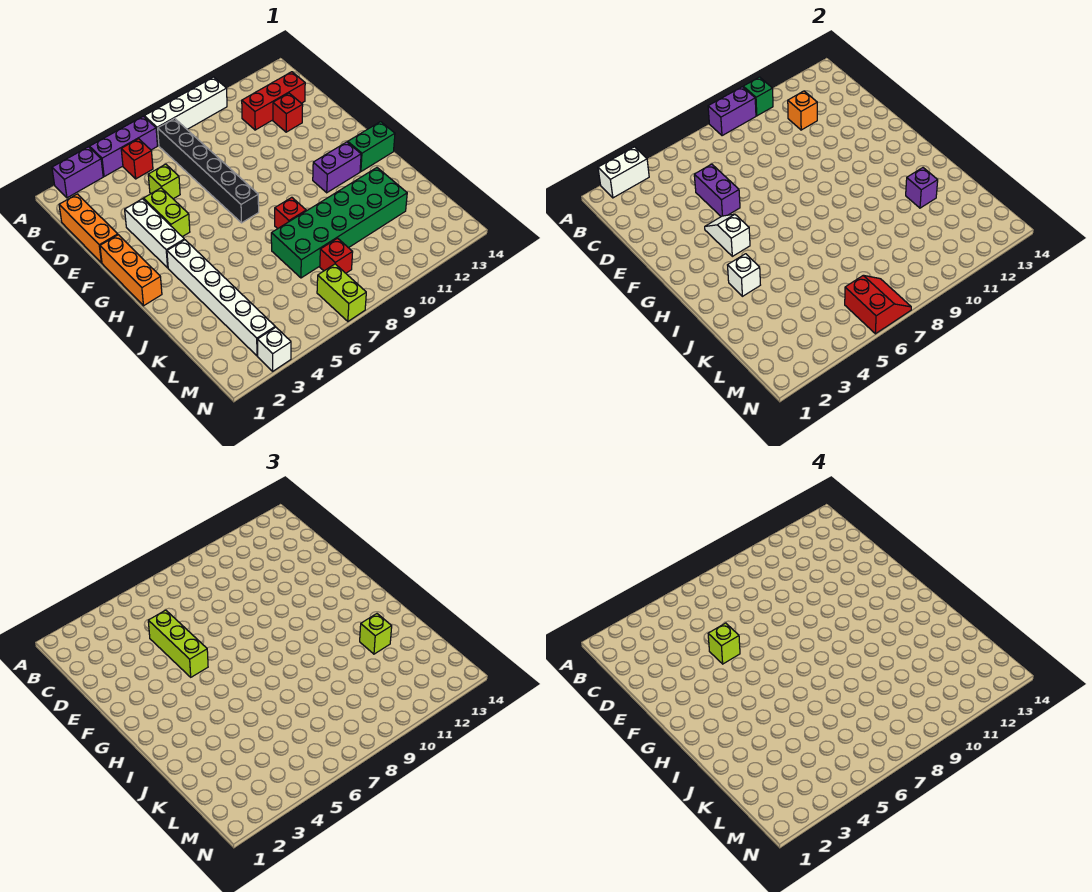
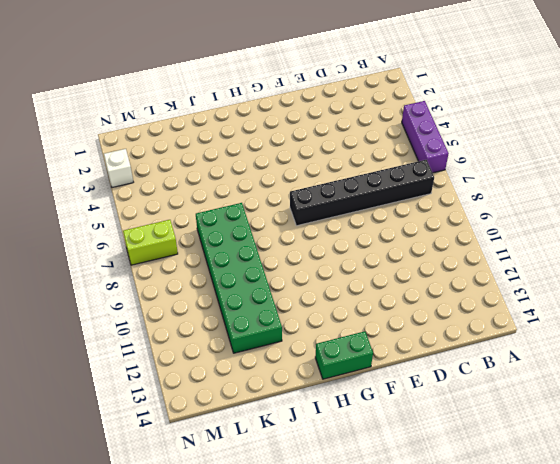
green brick G14:H14 level 1 -> green brick H13:H14 level 1
none -> purple brick A2:A3 level 1
none -> white brick A7:A10 level 1
none -> red brick B5 level 1
none -> orange brick C1:E1 level 1

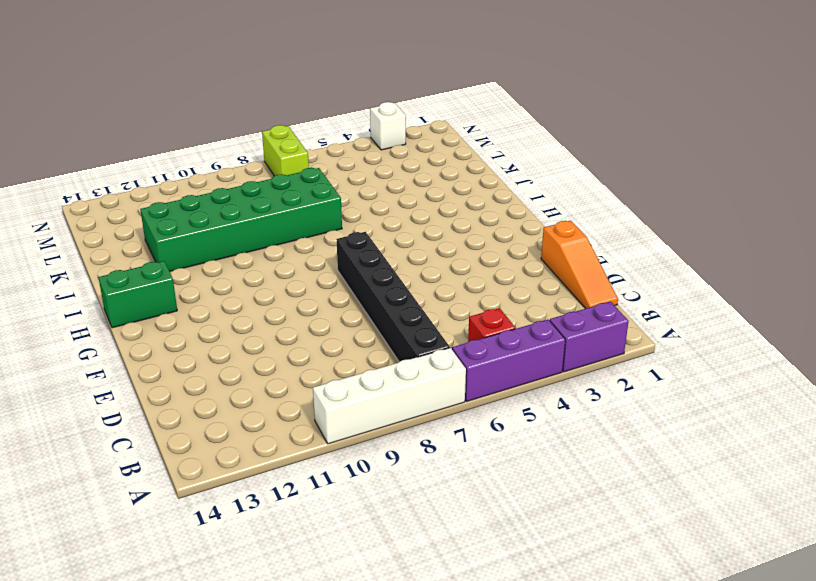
orange slope C1:E1 level 1 top E -> orange brick C1:E1 level 1
none -> red brick C11:C13 level 1
none -> lime brick D5 level 1
none -> red brick D12 level 1
none -> white brick E3:G3 level 1

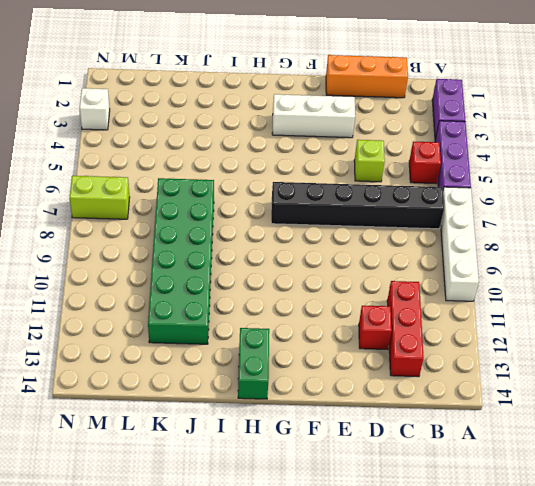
none -> lime brick E4:F4 level 1
none -> orange brick F1:H1 level 1
none -> white brick H3:M3 level 1
none -> purple brick H11:H12 level 1

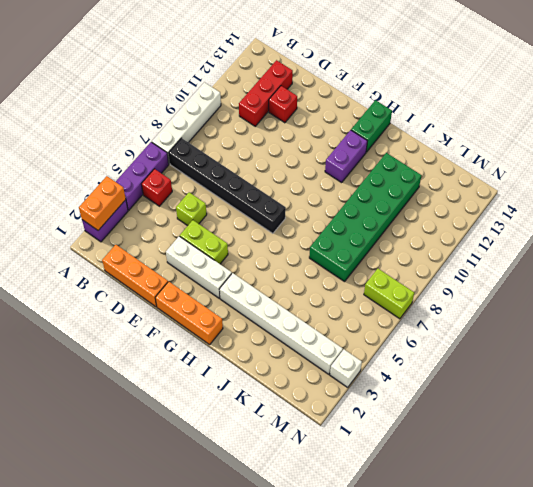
orange brick A2:A3 level 2 -> white brick A2:A3 level 2
none -> red brick I8 level 1
none -> red brick L8 level 1
none -> purple brick A8:A9 level 2
none -> green brick A10 level 2

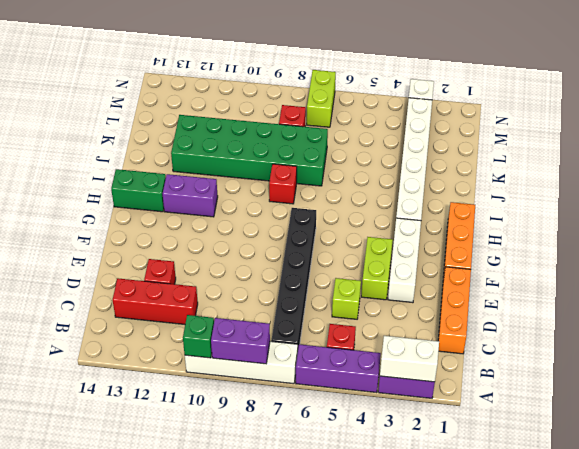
none -> orange brick C11 level 2
none -> purple brick D5:E5 level 2
none -> white slope F4:G4 level 2 top G
none -> white brick I3 level 2

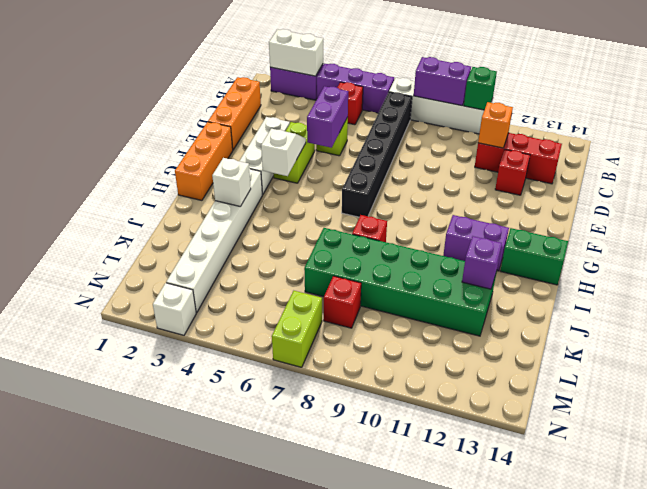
none -> red slope M6:N7 level 2 top 6
none -> lime brick D5:F5 level 3
none -> lime brick J12 level 3
none -> lime brick E5 level 4

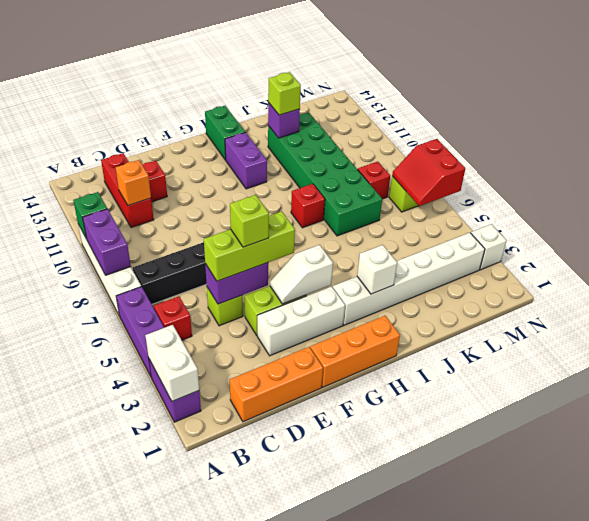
red slope M6:N7 level 2 top N -> red slope M6:N7 level 2 top 6

